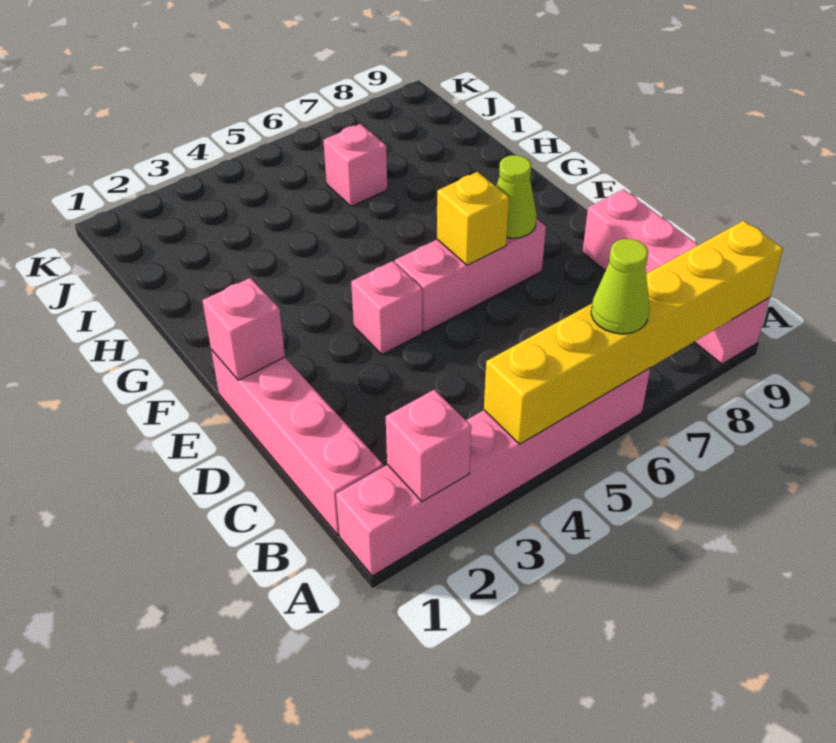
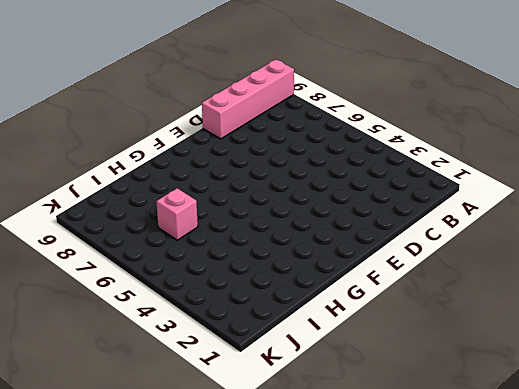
none -> pink brick A1:A6 level 1
none -> pink brick B1:E1 level 1
none -> pink brick E4 level 1

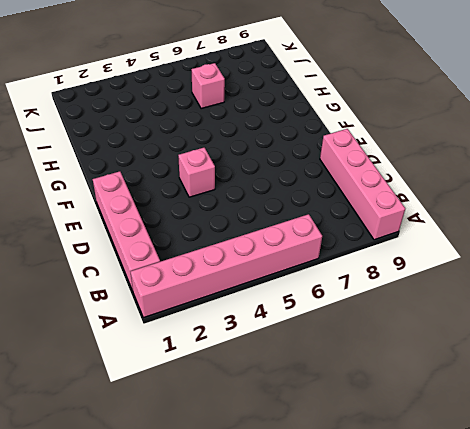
none -> pink brick E5:E7 level 1
none -> pink brick A2 level 2
none -> yellow brick A4:A9 level 2

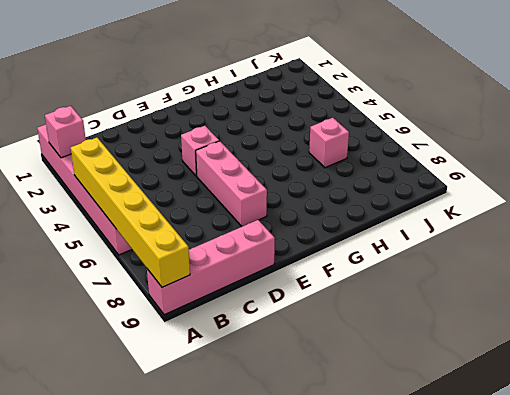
none -> pink brick B1:E1 level 1
none -> pink brick E1 level 2
none -> yellow brick E6 level 2

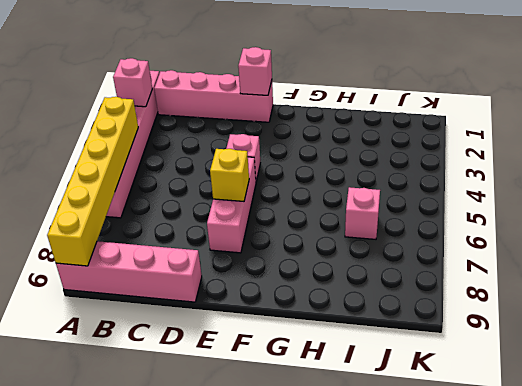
none -> lime cone E7 level 2
none -> lime cone A6 level 3

